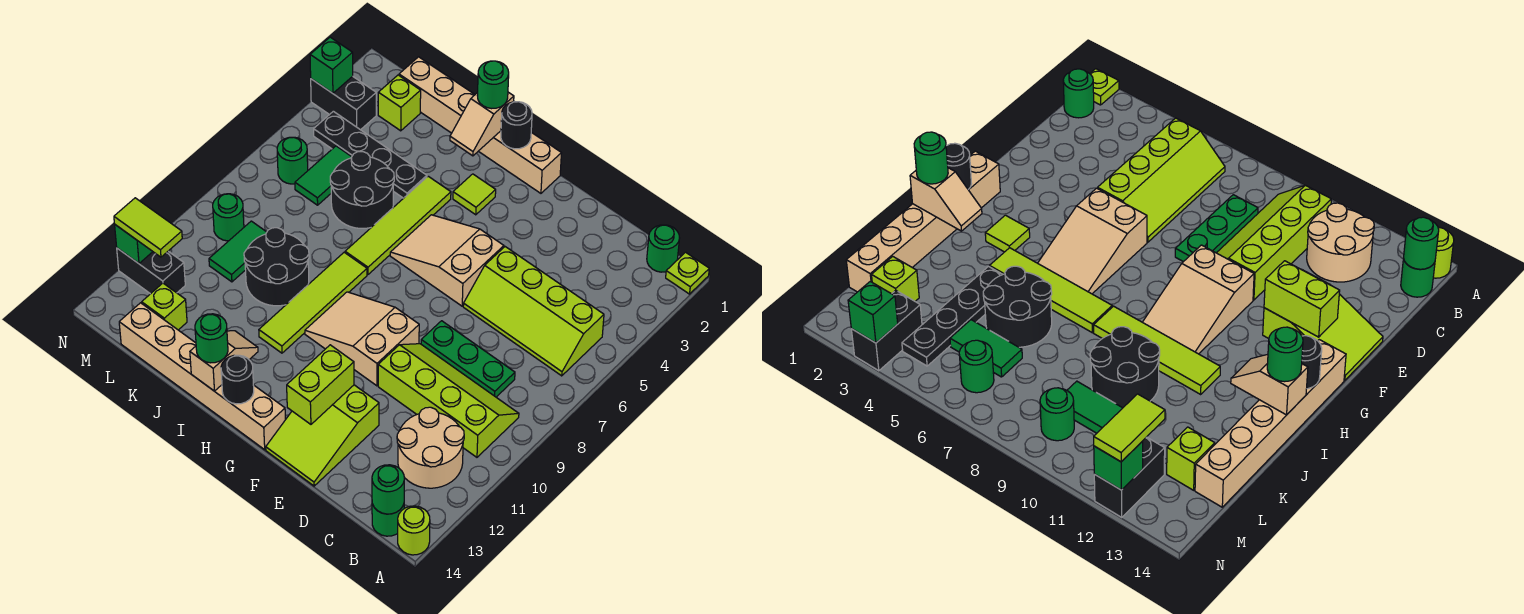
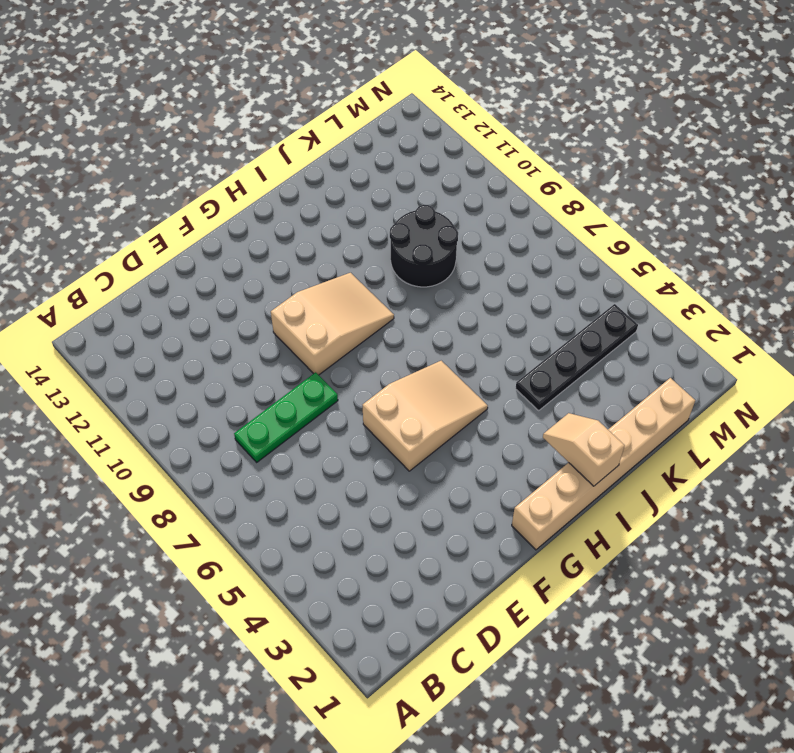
none -> lime plate A1 level 1
none -> lime round brick A14 level 1
none -> green round brick B1 level 1
none -> lime slope B5:E6 level 1 top 5

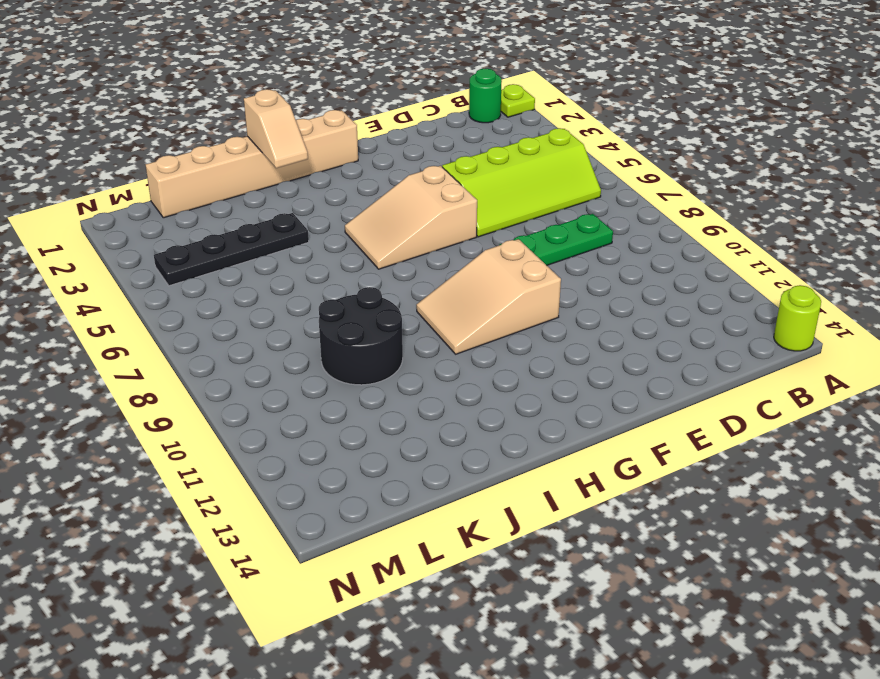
none -> lime slope B9:E10 level 1 top 10
none -> tan round brick B11:C12 level 1
none -> green round brick B14 level 1
none -> lime slope E12:F14 level 1 top 12

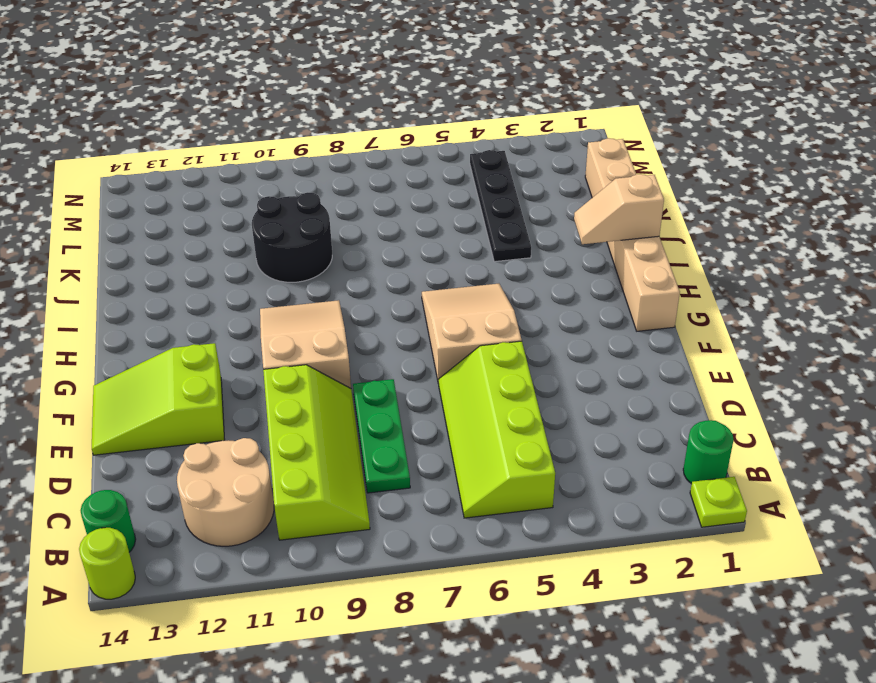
none -> tan brick G14:L14 level 1
none -> lime tile H3 level 1
none -> lime tile I4:I7 level 1
none -> lime tile I8:I11 level 1

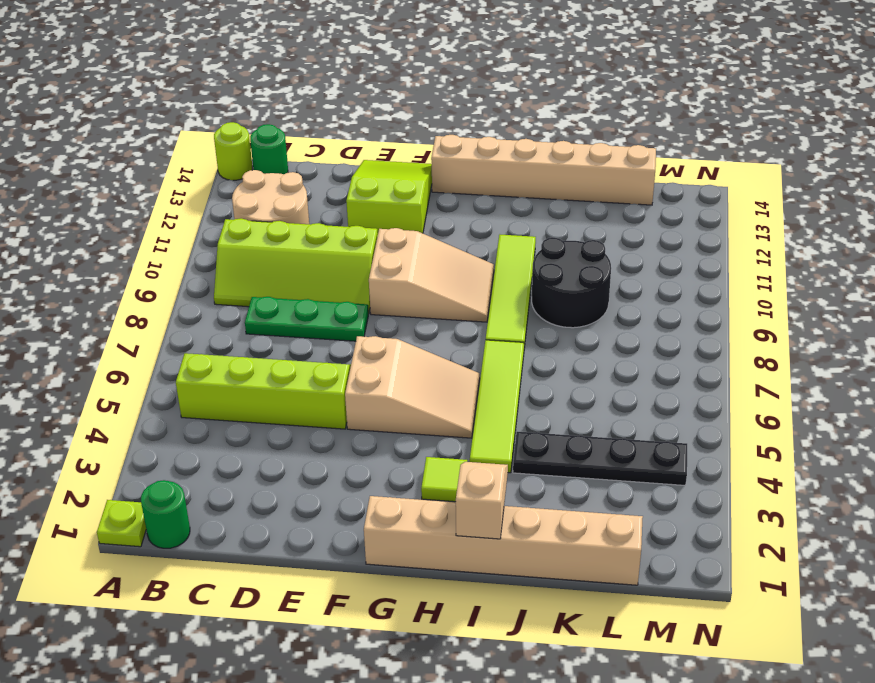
none -> black round brick J5:K6 level 1
none -> lime brick L2 level 1
none -> green tile L5:L6 level 1
none -> green tile L9:L10 level 1

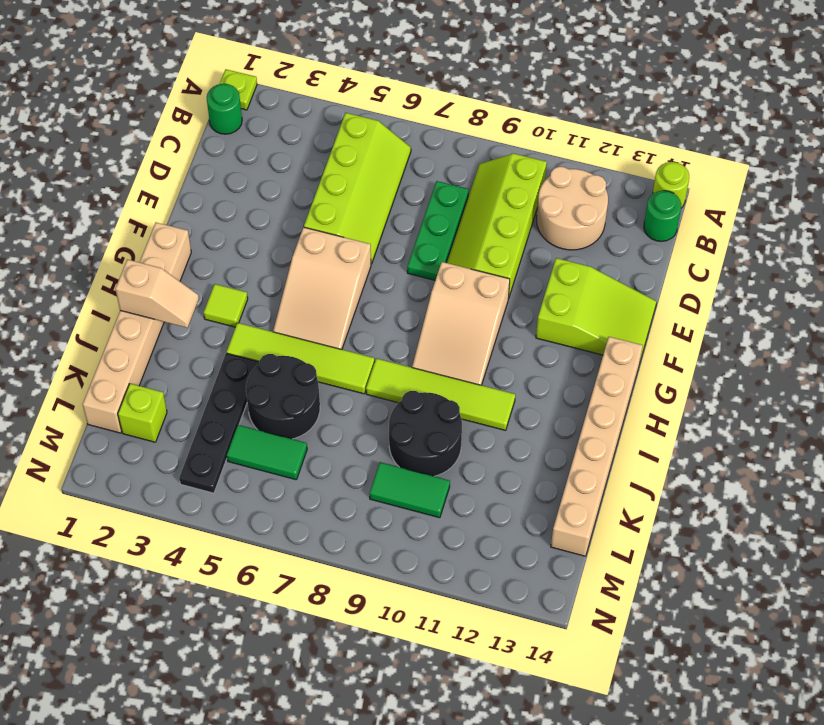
none -> lime brick L13 level 1
none -> black brick M3:N3 level 1
none -> green round brick M6 level 1
none -> green round brick M9 level 1

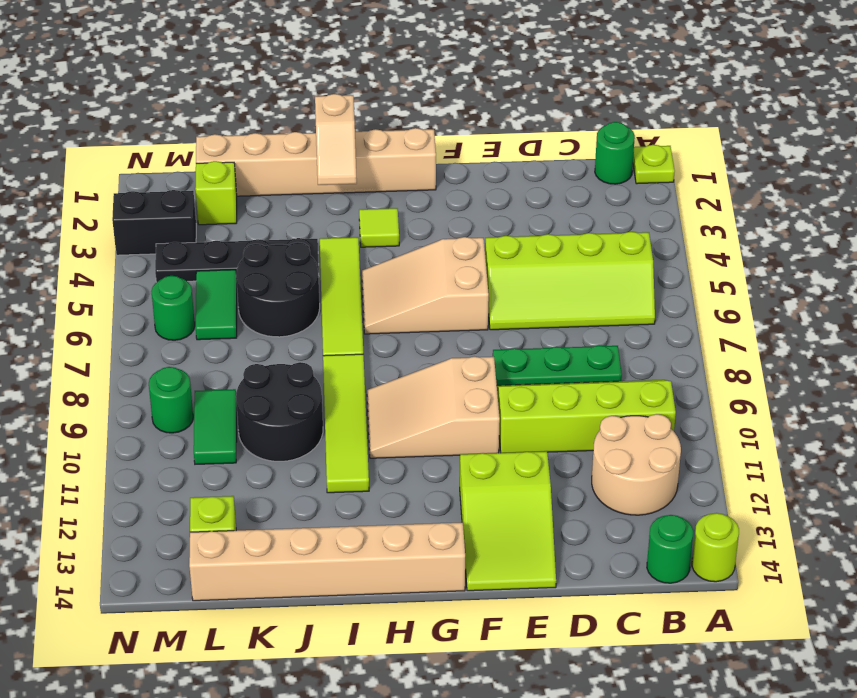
none -> black brick M12:N12 level 1
none -> green round brick B14 level 2
none -> lime brick F12:F13 level 2
none -> black round brick H1 level 2

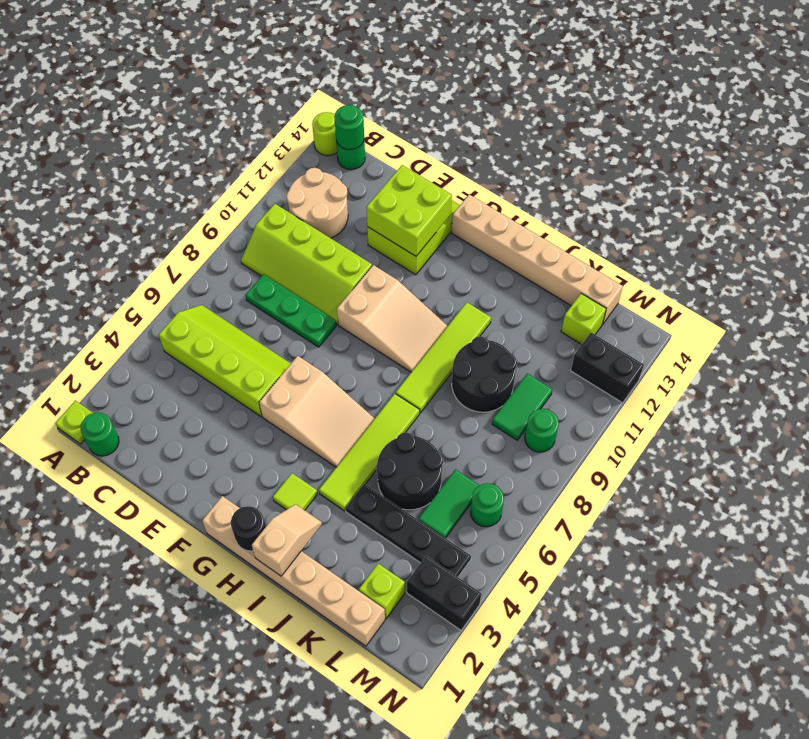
lime brick E12:F13 level 2 -> lime brick F12:F13 level 2
none -> black round brick H14 level 2
none -> tan slope I13:I14 level 2 top 14
none -> green brick N3 level 2
none -> green brick N12 level 2

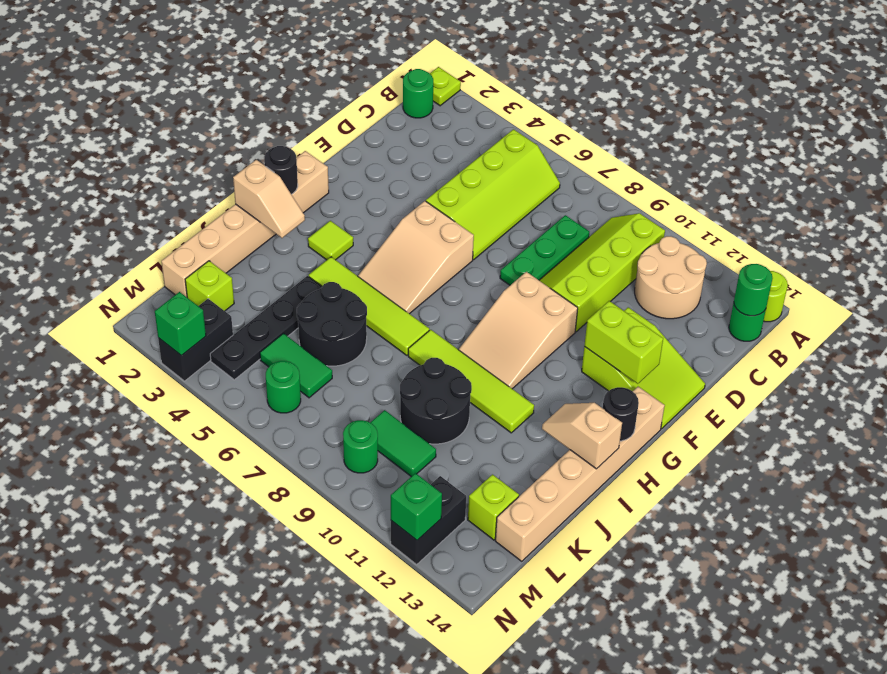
none -> green round brick I1 level 3
none -> green round brick I14 level 3
none -> lime tile M12:N12 level 3

